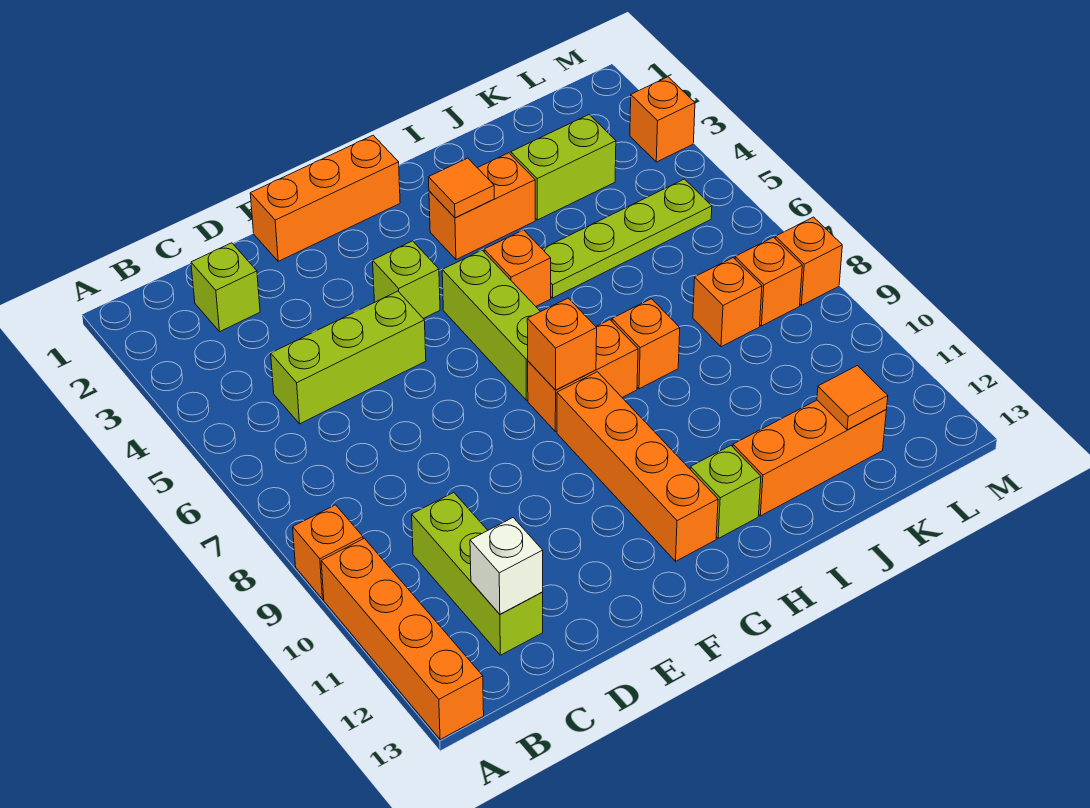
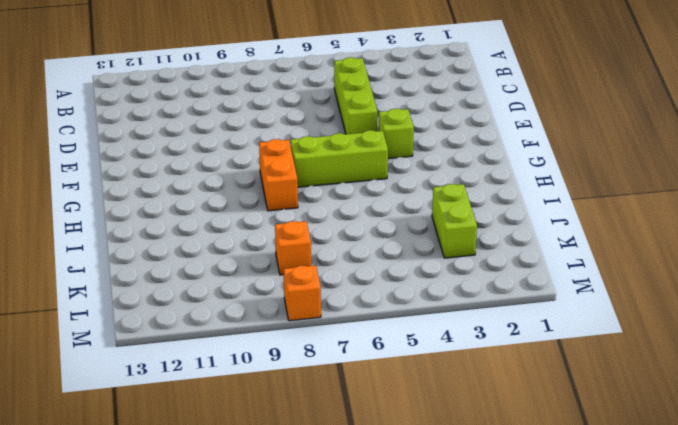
none -> orange brick A9 level 1
none -> orange brick A10:A13 level 1
none -> lime brick C2 level 1

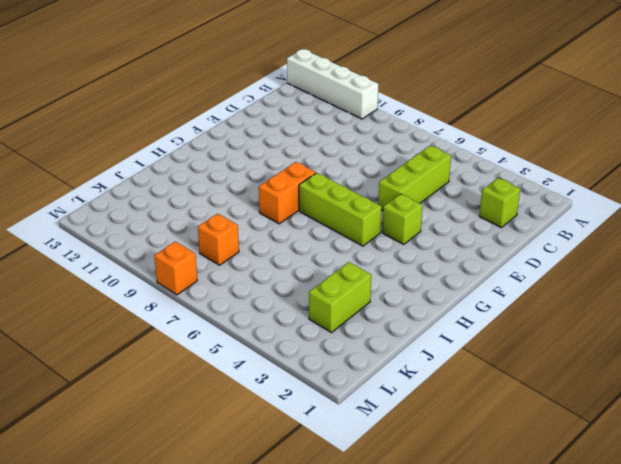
white brick A10:A13 level 1 -> orange brick A10:A13 level 1
none -> orange brick A9 level 1
none -> lime brick C10:C12 level 1
none -> orange brick E1:G1 level 1

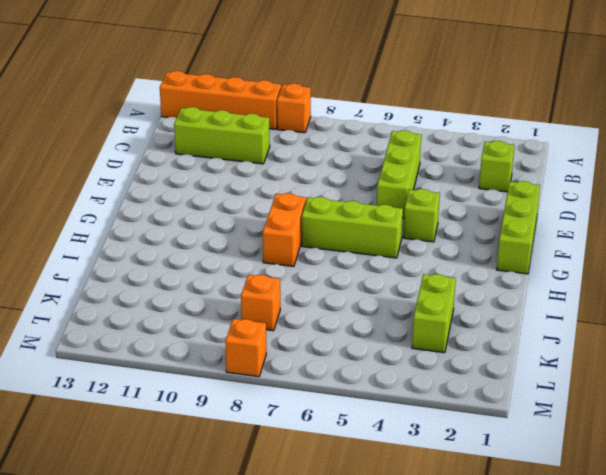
lime brick E1:G1 level 1 -> orange brick E1:G1 level 1
none -> orange brick G9:G12 level 1
none -> orange brick H3:I3 level 1
none -> orange brick H5 level 1

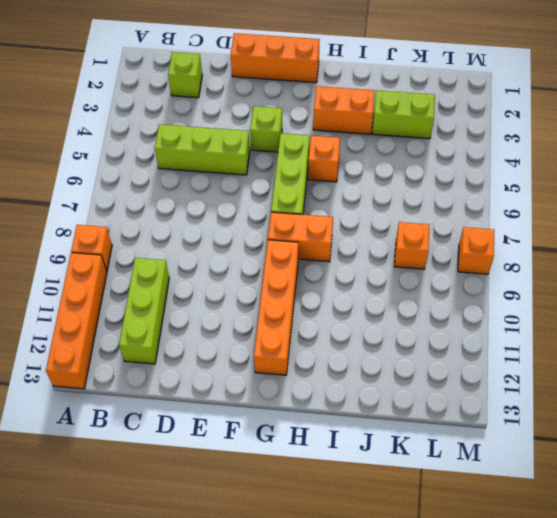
none -> lime brick H12 level 1
none -> lime plate I5:L5 level 1
none -> orange brick I8 level 1

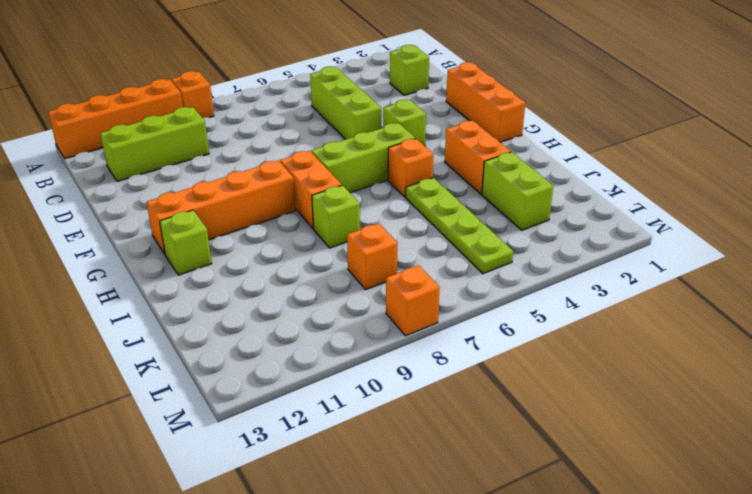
lime brick I8 level 1 -> orange brick I8 level 1
none -> orange brick I12:K12 level 1
none -> orange brick L8 level 1
none -> orange brick M3 level 1

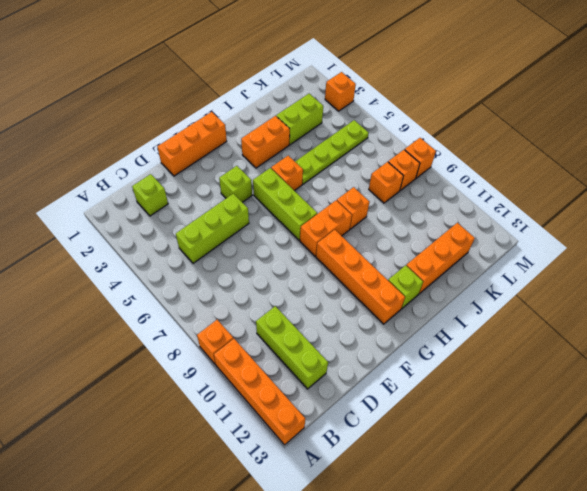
none -> white brick C12 level 2
none -> orange brick G8 level 2
none -> orange tile H3 level 2

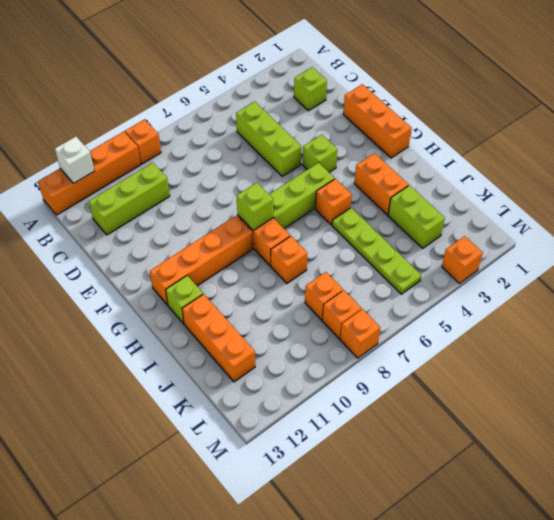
white brick A12 level 2 -> white brick C12 level 2
lime brick G8 level 2 -> orange brick G8 level 2
none -> orange tile H3 level 2
none -> orange tile K12 level 2

